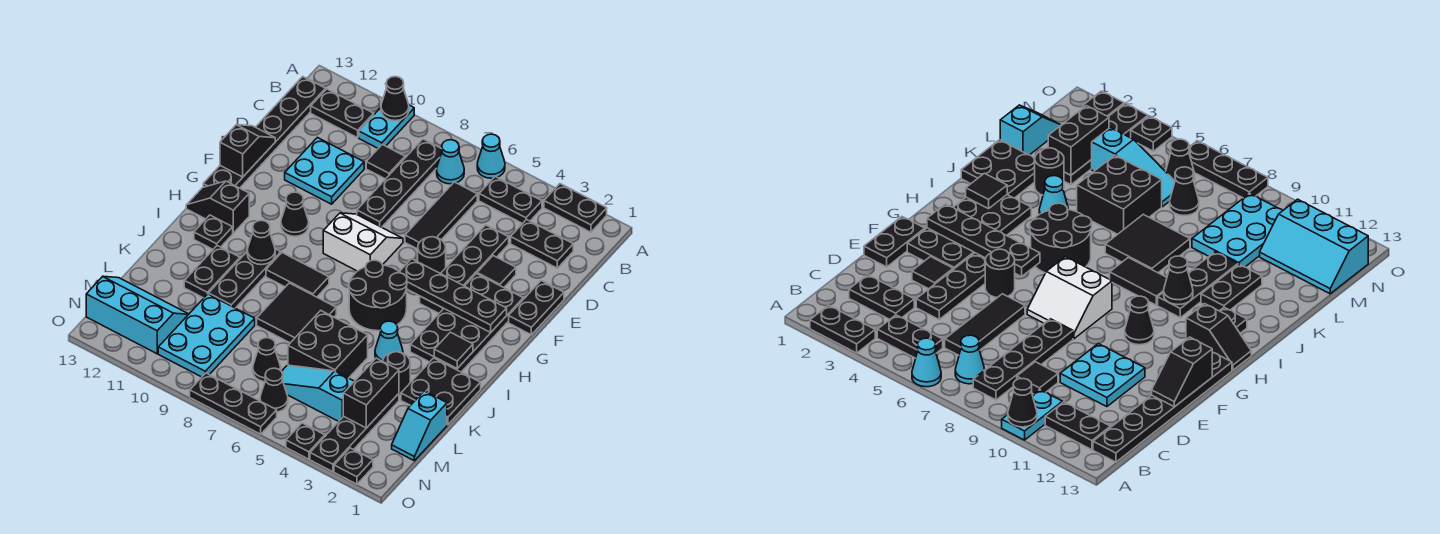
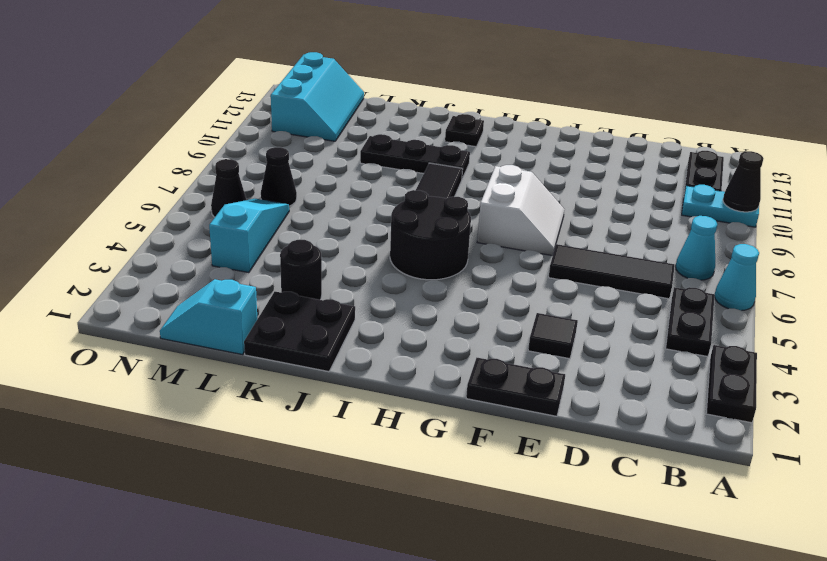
none -> black plate B8:E8 level 1
none -> black plate B13:G13 level 1
none -> black plate C2:C3 level 1
none -> black tile C9 level 1

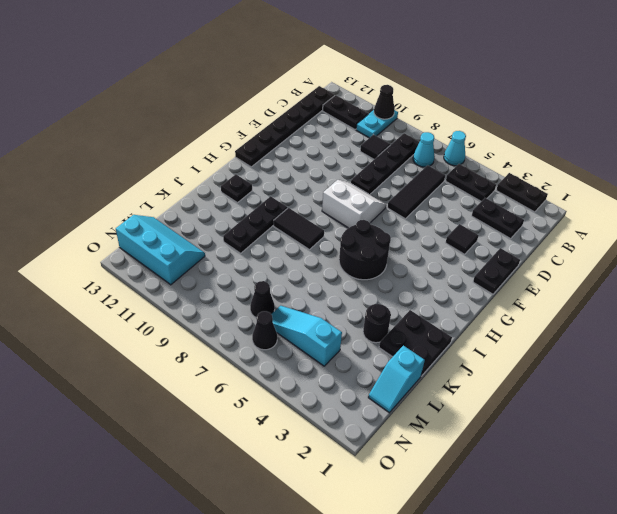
none -> black plate D4:G4 level 1
none -> cyan plate D10:E11 level 1
none -> black plate F2:I3 level 1
none -> black round brick F5 level 1

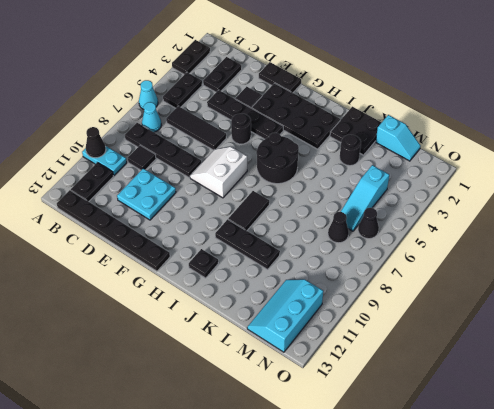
none -> black cone G10 level 1
none -> black slope H12:H13 level 1 top 12
none -> cyan cone J4 level 1
none -> black tile J7:K8 level 1

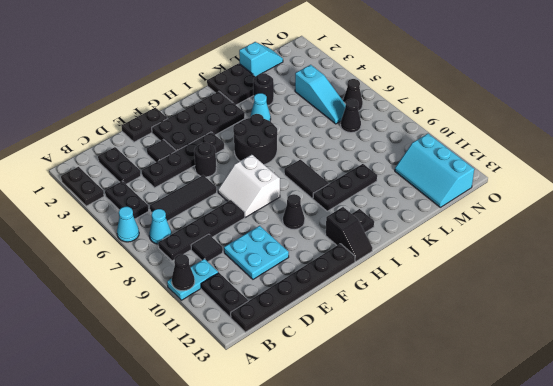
none -> black tile J7:K8 level 1
none -> black plate J11:K11 level 1
none -> black brick K5:L6 level 1
none -> black plate L3:O3 level 1

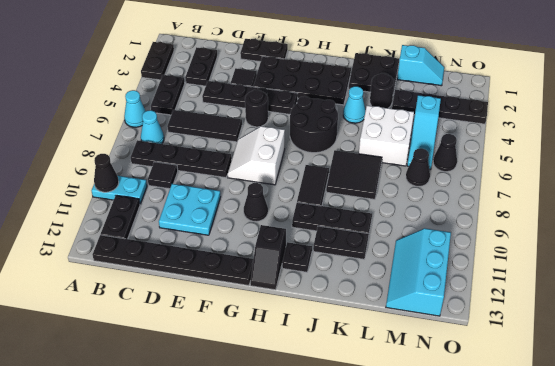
white brick K5:L6 level 1 -> black brick K5:L6 level 1
none -> cyan plate L9:N10 level 1
none -> black plate O2 level 1
none -> black plate O4 level 1
none -> black plate O6:O8 level 1

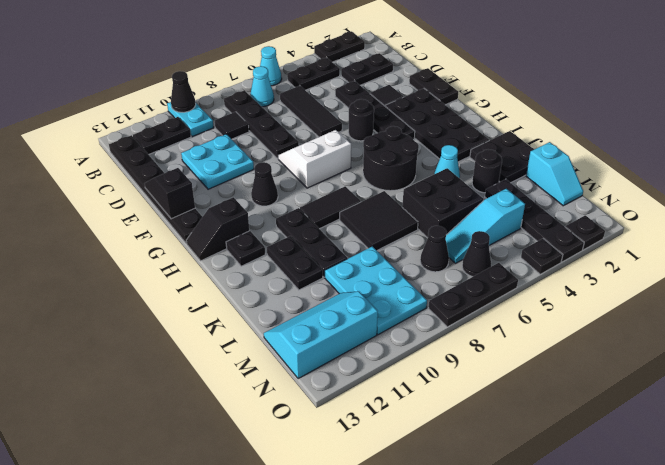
none -> black plate G2:G5 level 2
none -> black tile I2 level 2
none -> black cone I10 level 2
none -> black brick L3:M3 level 2

